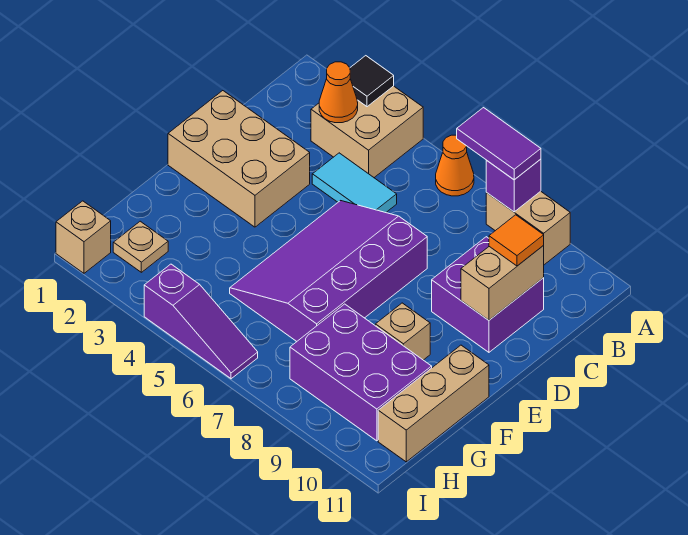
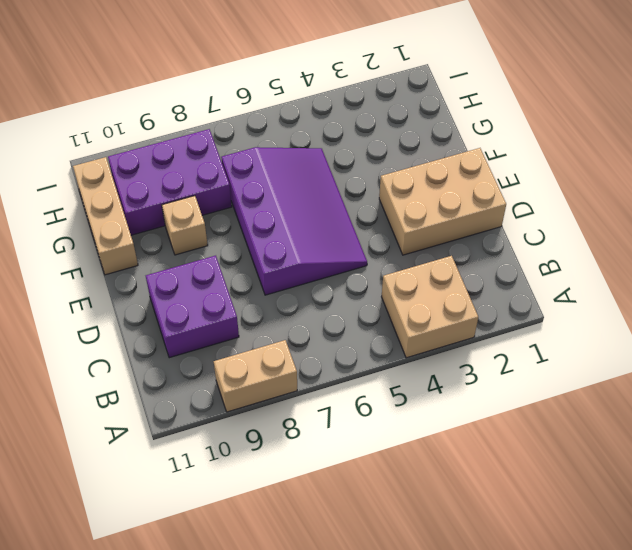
none -> orange cone A6 level 1
none -> cyan tile C4:C5 level 1
none -> tan plate H2 level 1

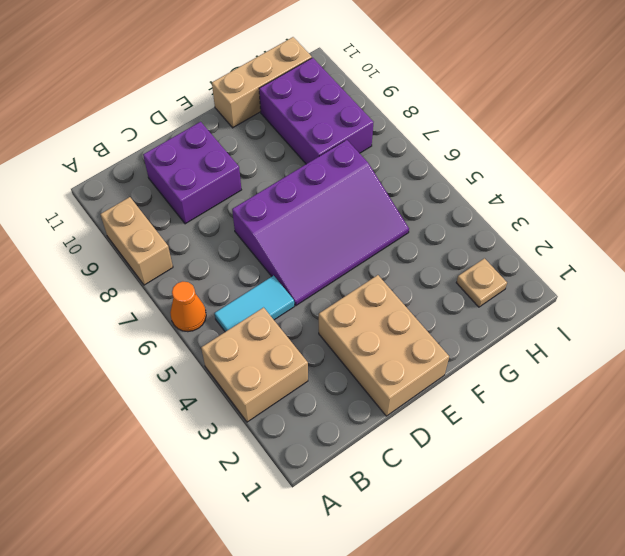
cyan tile B5:C5 level 1 -> cyan tile C4:C5 level 1
none -> tan brick F9 level 1
none -> tan brick I1 level 1
none -> purple slope I4:I6 level 1 top 4

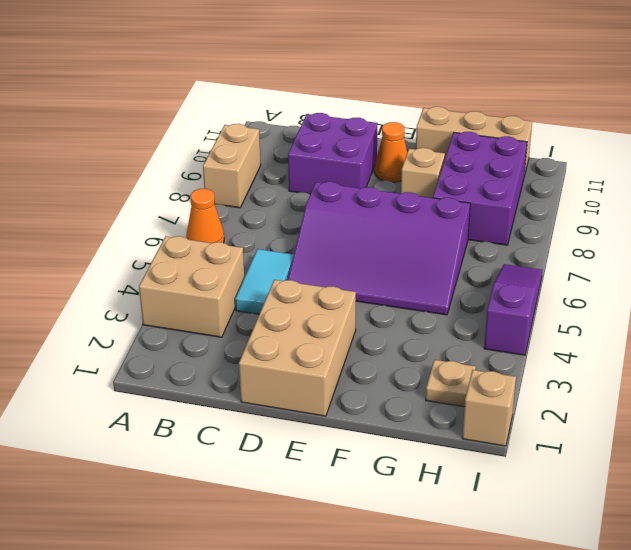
orange cone E10 level 1 -> orange cone B3 level 2
none -> black tile A3 level 2
none -> purple brick A8 level 2
none -> tan brick C10:D10 level 2

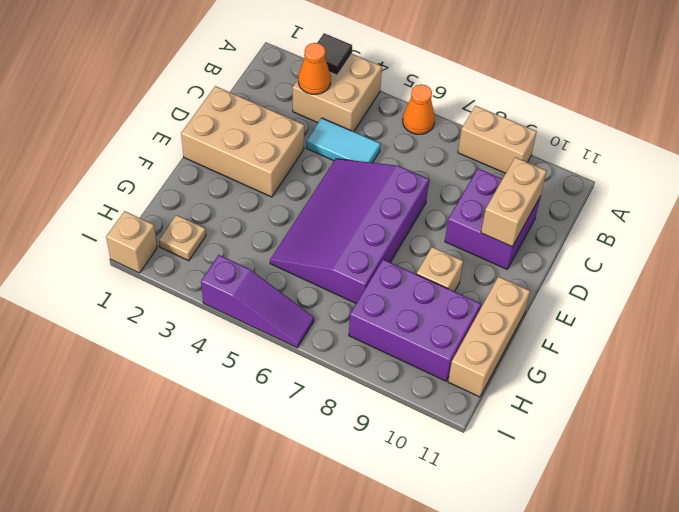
none -> purple brick A8 level 2
none -> purple tile A7:A8 level 3
none -> orange tile C10 level 3

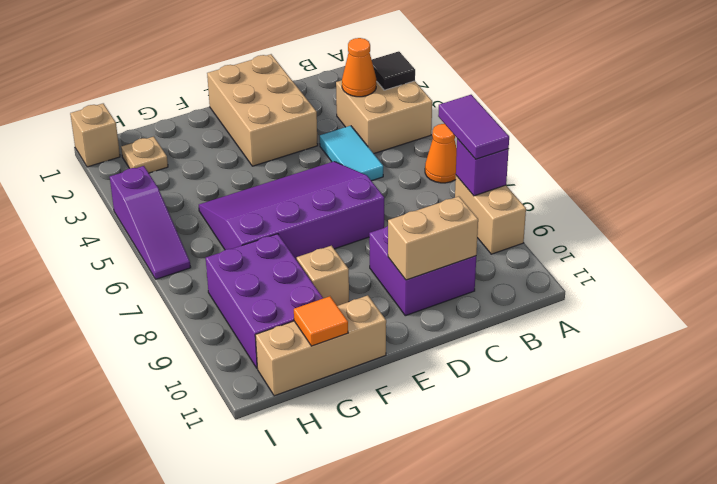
orange tile G11 level 2 -> orange tile C10 level 3

